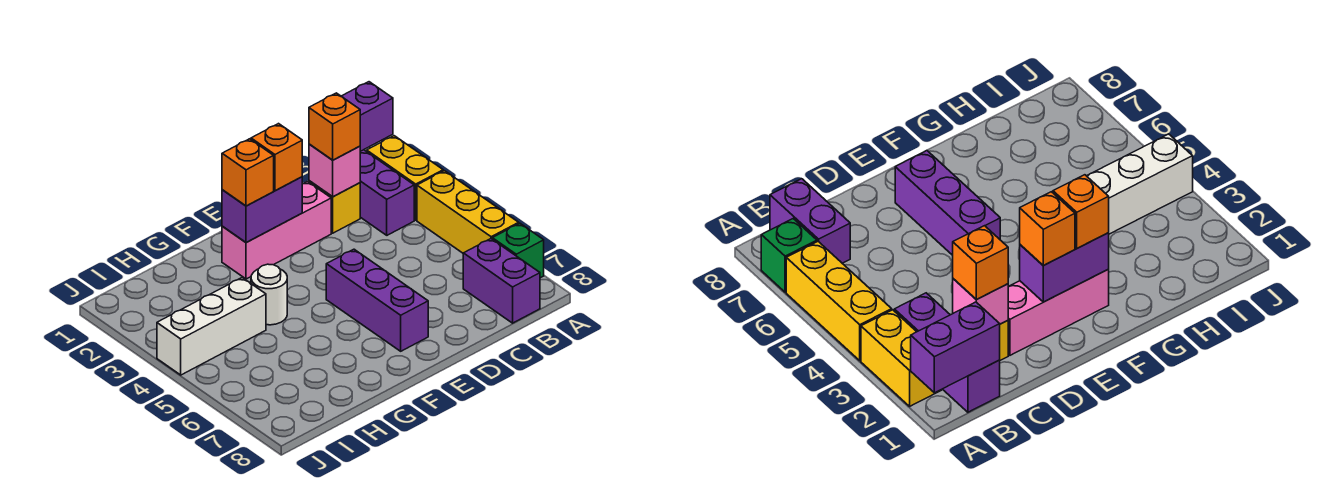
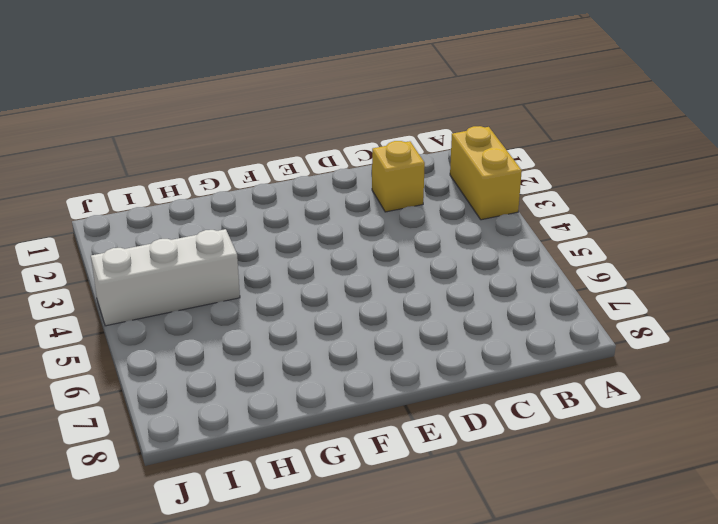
none -> yellow brick A4:A6 level 1
none -> green brick A7 level 1
none -> purple brick B1:B3 level 1

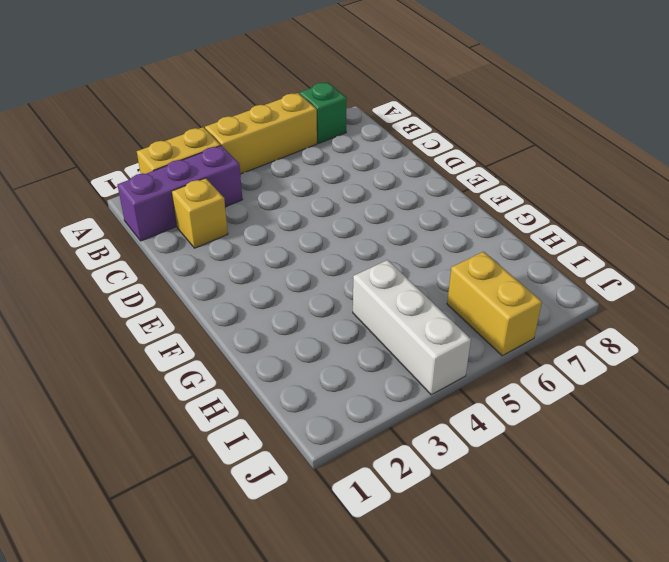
yellow brick I6:J6 level 1 -> none
none -> purple brick B7:B8 level 1
none -> pink brick D2:F2 level 1
none -> purple brick E5:E7 level 1

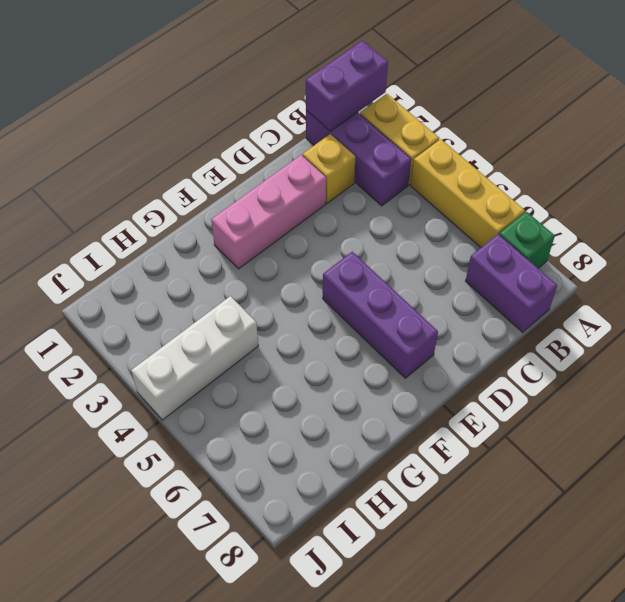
none -> white round brick G4 level 1
none -> pink brick C2 level 2
none -> purple brick E2:F2 level 2

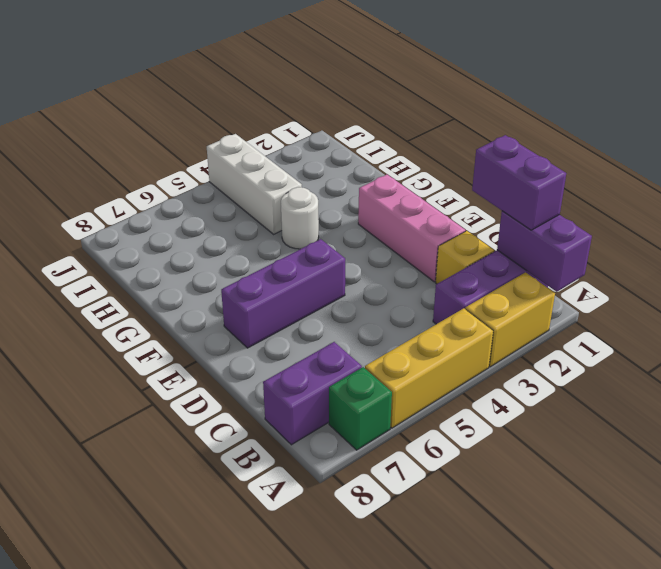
purple brick B1:C1 level 3 -> purple brick E2:F2 level 2
none -> pink brick C2 level 2
none -> orange brick C2 level 3
none -> orange brick E2 level 3

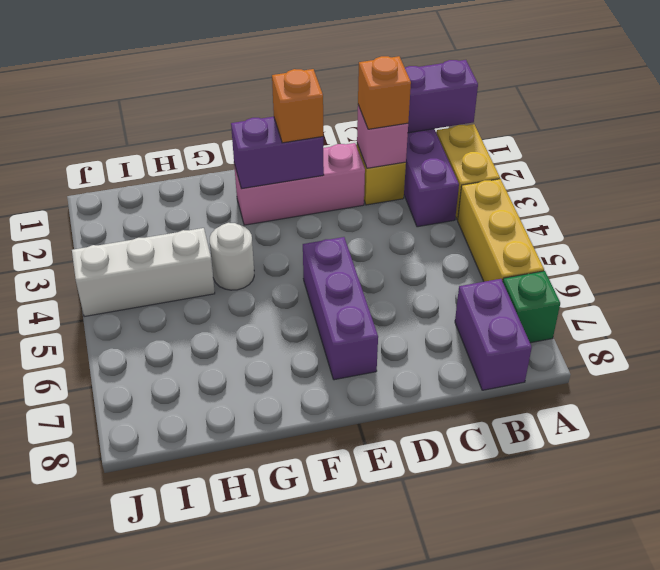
none -> orange brick F2 level 3

